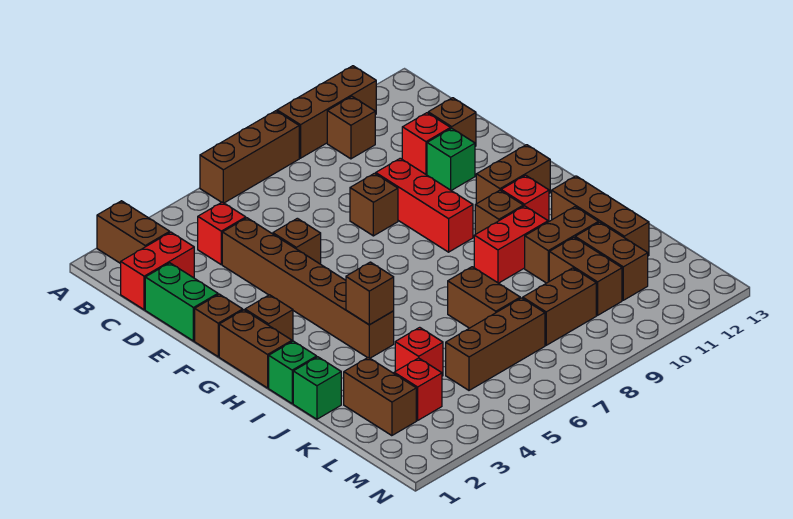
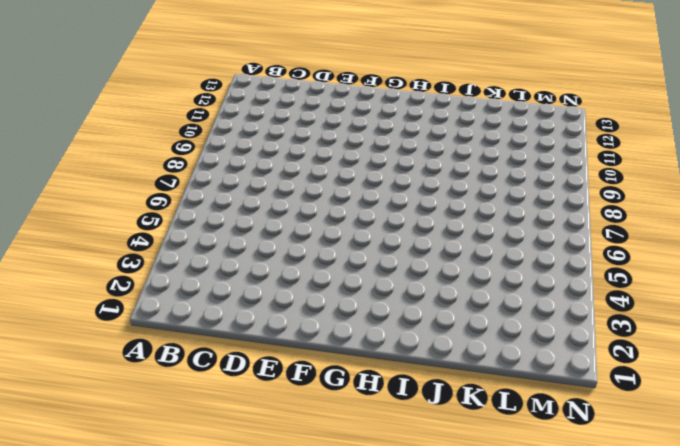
none -> brown brick A2:B2 level 1
none -> brown brick A6:A8 level 1
none -> brown brick A9:A11 level 1
none -> brown brick B10 level 1

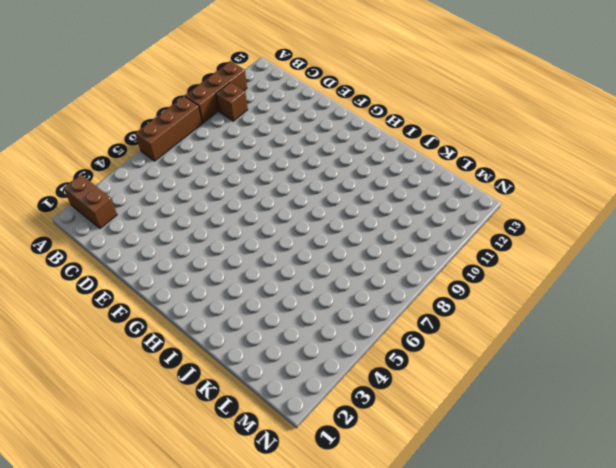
none -> red brick C1:C2 level 1
none -> red brick C4 level 1
none -> green brick D1:E1 level 1
none -> brown brick D4:I4 level 1

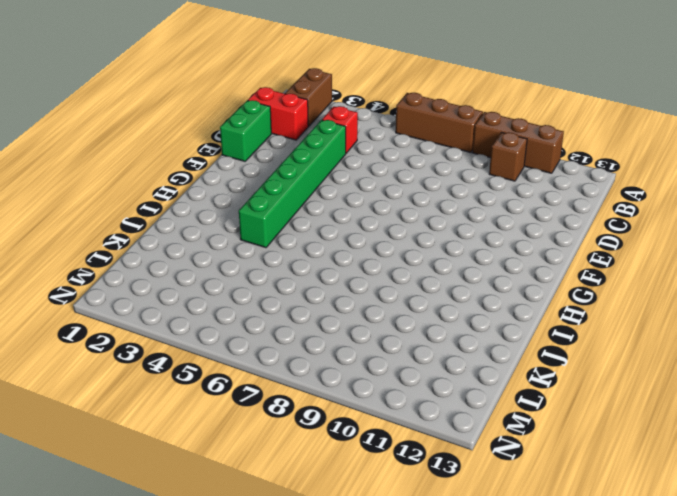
green brick D4:I4 level 1 -> brown brick D4:I4 level 1
none -> red brick D11 level 1
none -> brown brick D12 level 1
none -> brown brick E5 level 1
none -> brown brick E8 level 1

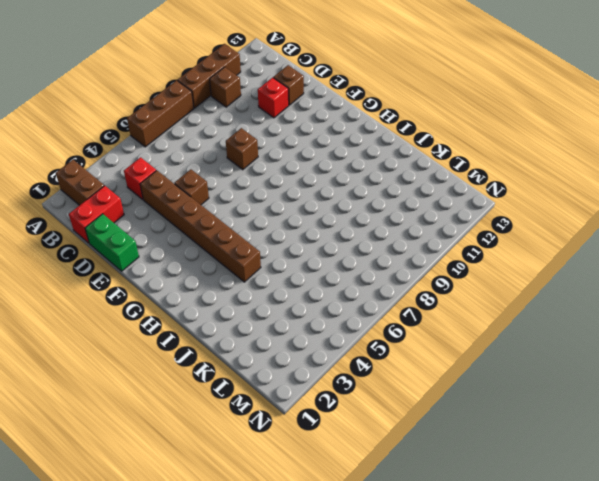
none -> red brick E9:G9 level 1
none -> green brick E11 level 1
none -> brown brick F1 level 1
none -> brown brick G1:H1 level 1

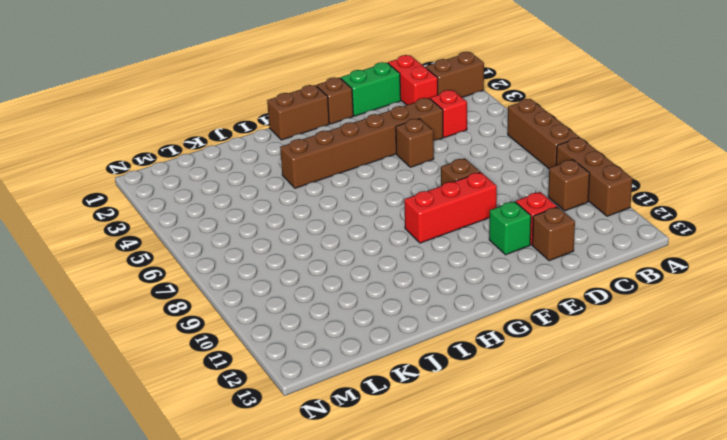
none -> brown brick G2 level 1
none -> brown brick G11:G12 level 1
none -> brown brick H10 level 1
none -> red brick H11 level 1

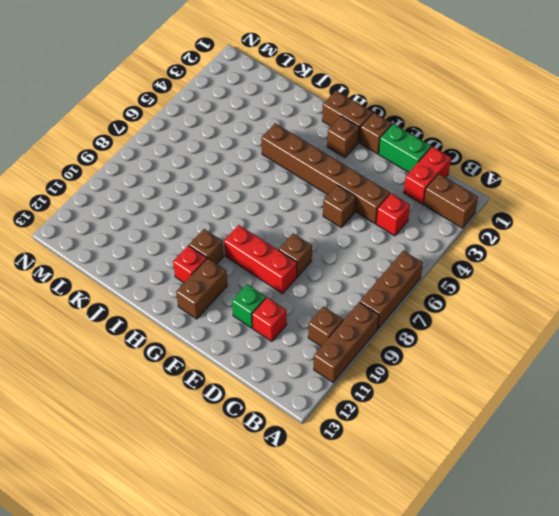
none -> brown brick D12 level 1
none -> green brick I1 level 1
none -> red brick I9:I10 level 1
none -> brown brick I12:K12 level 1

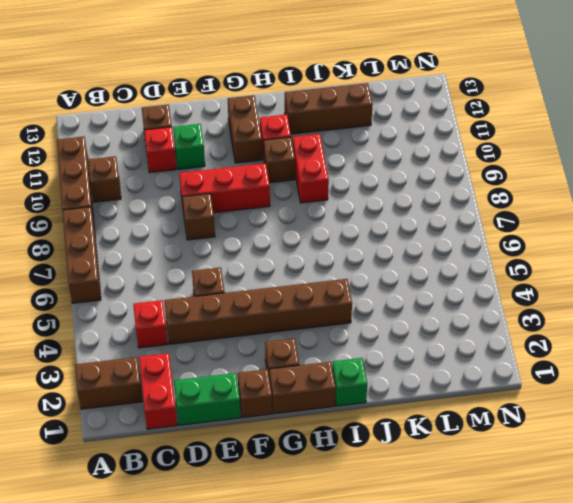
none -> green brick J1 level 1
none -> brown brick J7:K7 level 1
none -> brown brick J10:J11 level 1
none -> brown brick K2:L2 level 1

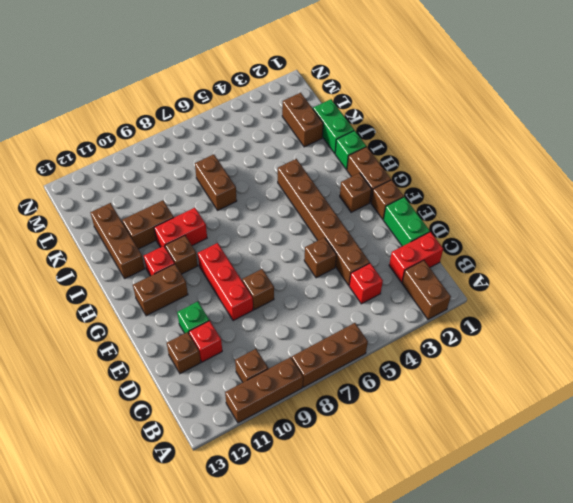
green brick J1:K1 level 1 -> green brick J1 level 1
none -> red brick K4 level 1
none -> brown brick K10:L10 level 1
none -> brown brick K11:L11 level 1
none -> red brick L3 level 1

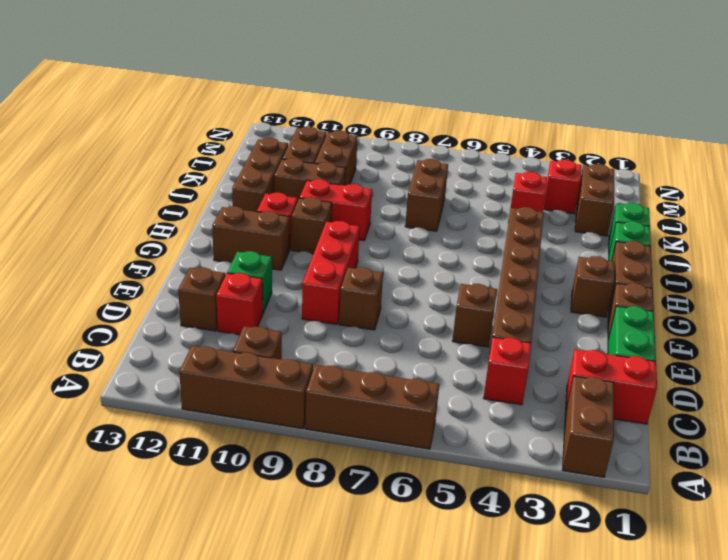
none -> brown brick L5:L7 level 1
none -> brown brick L8:L9 level 1
none -> brown brick I4 level 2

